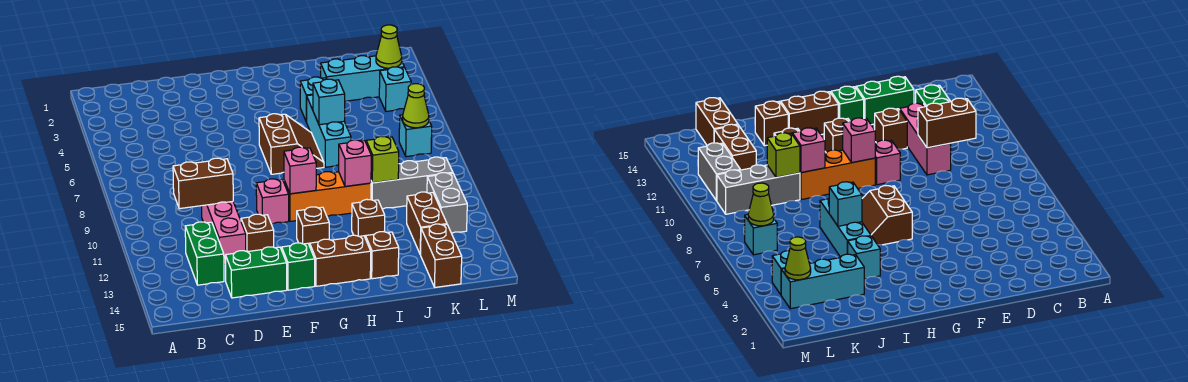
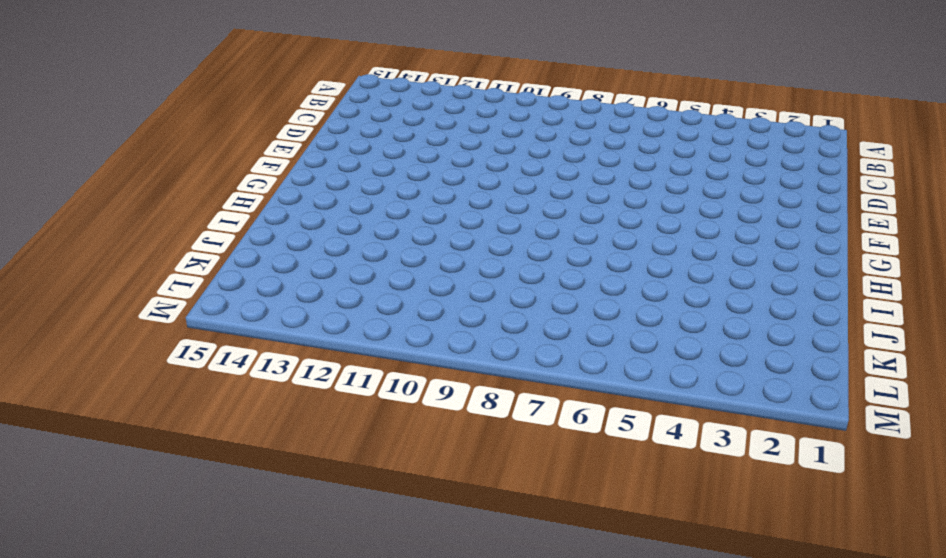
none -> green brick C12:C13 level 1
none -> pink brick D10:D12 level 1
none -> green brick D14:E14 level 1

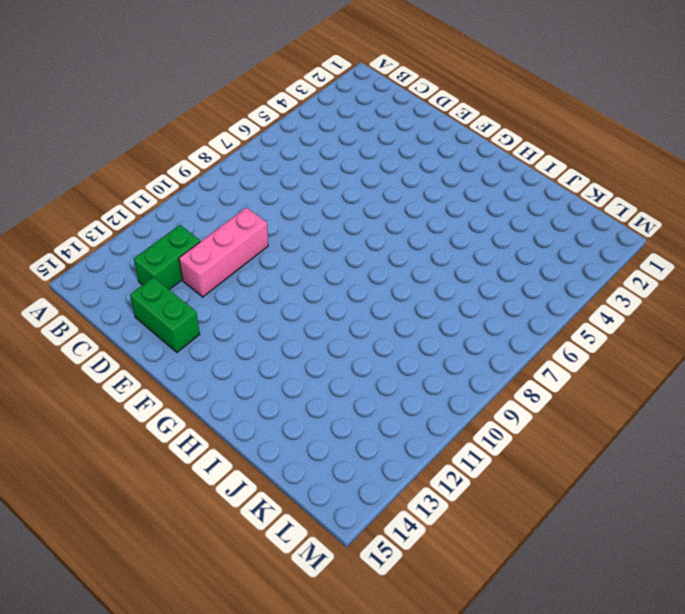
none -> brown brick E12 level 1
none -> pink brick F10 level 1
none -> green brick F14 level 1

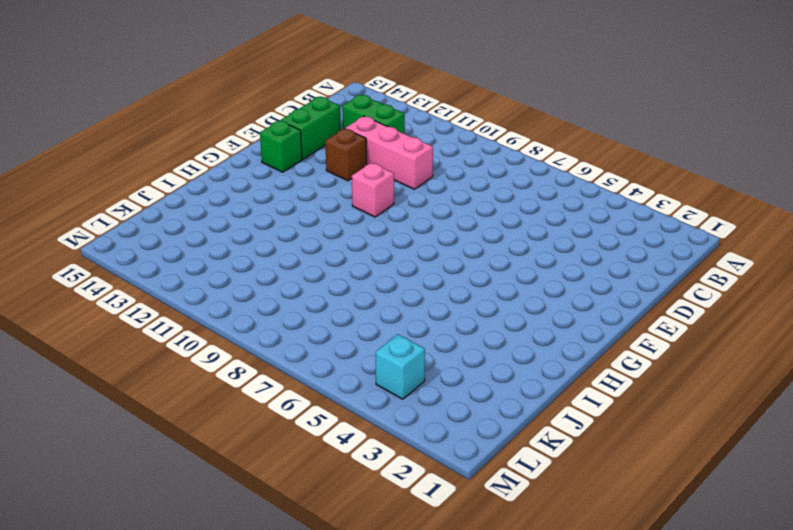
none -> brown slope G6:H7 level 1 top G
none -> orange brick G10:I10 level 1
none -> brown brick G12 level 1

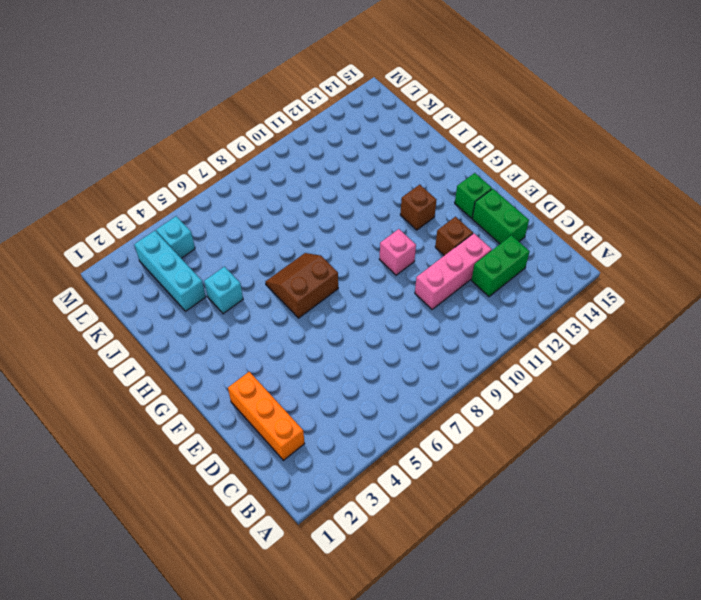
orange brick C2:E2 level 1 -> orange brick G10:I10 level 1
none -> brown brick G14:H14 level 1
none -> cyan brick I5:I7 level 1
none -> brown brick I12 level 1

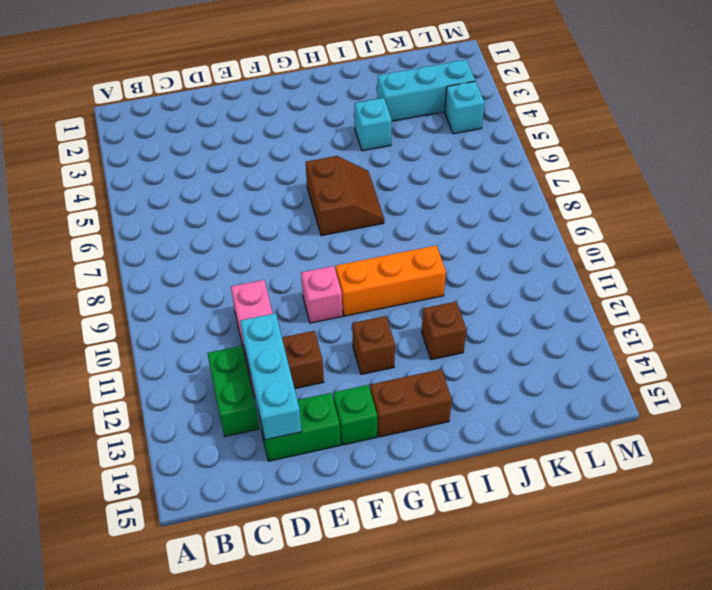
cyan brick D12:D14 level 2 -> cyan brick I5:I7 level 1
none -> brown brick I14 level 1
none -> grey brick J10:L10 level 1
none -> brown brick K12:K13 level 1

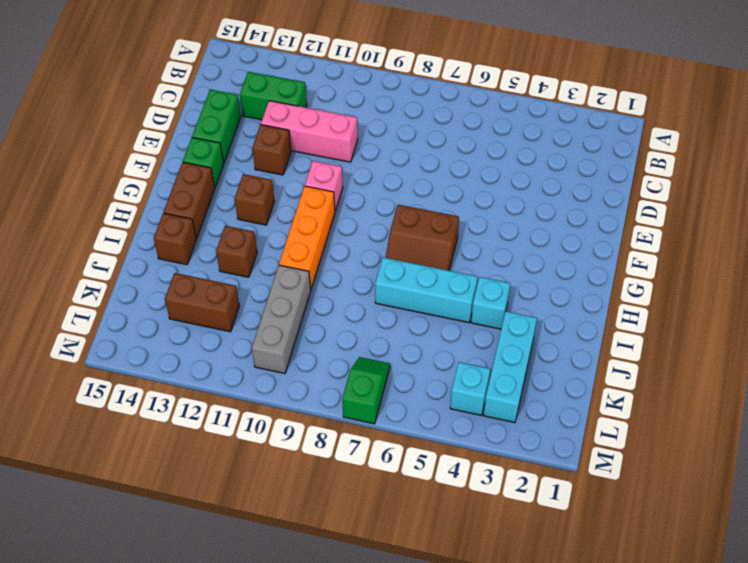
green slope L7:M7 level 1 top M -> cyan brick L7 level 1
none -> brown brick K14:K15 level 1
none -> grey brick L11:L12 level 1
none -> brown brick C10:D10 level 2

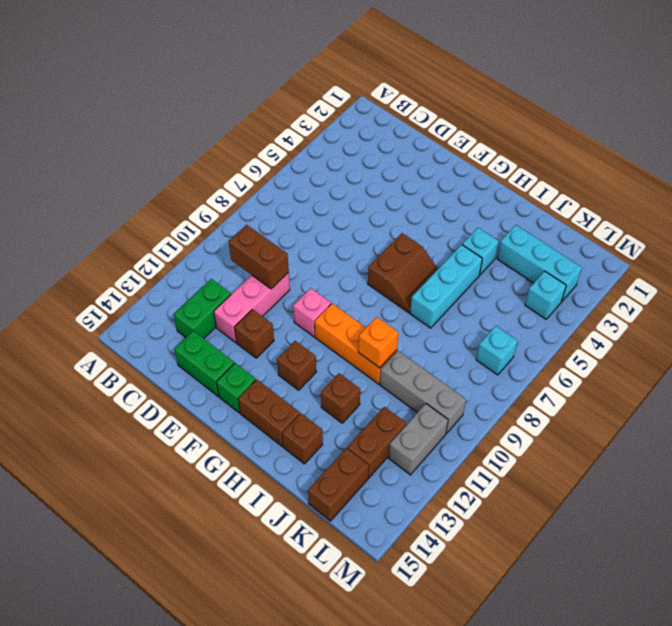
orange brick I10 level 2 -> pink brick I10 level 2
none -> pink brick G10 level 2
none -> cyan brick I6 level 2
none -> lime brick J10 level 2

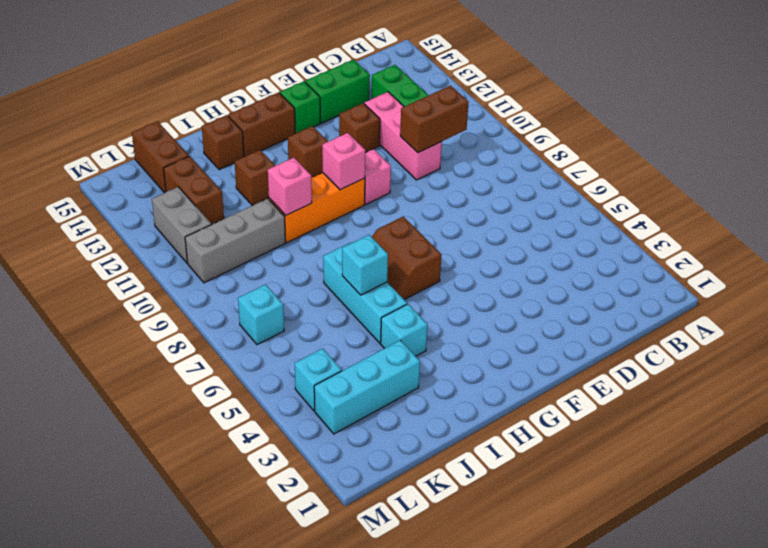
none -> lime brick J10 level 2
none -> lime cone L3 level 2
none -> lime cone L7 level 2

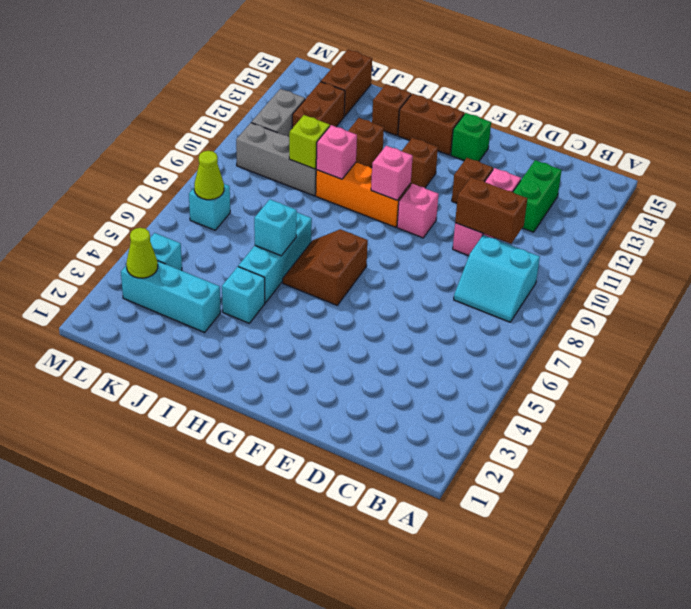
cyan slope B8:C9 level 1 top 9 -> none
none -> green brick D14:E14 level 1

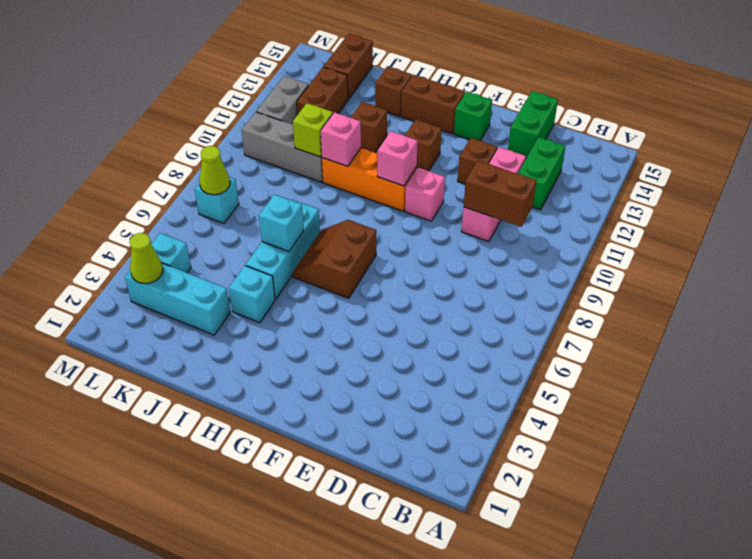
green brick D14:D15 level 1 -> green brick D14:E14 level 1

